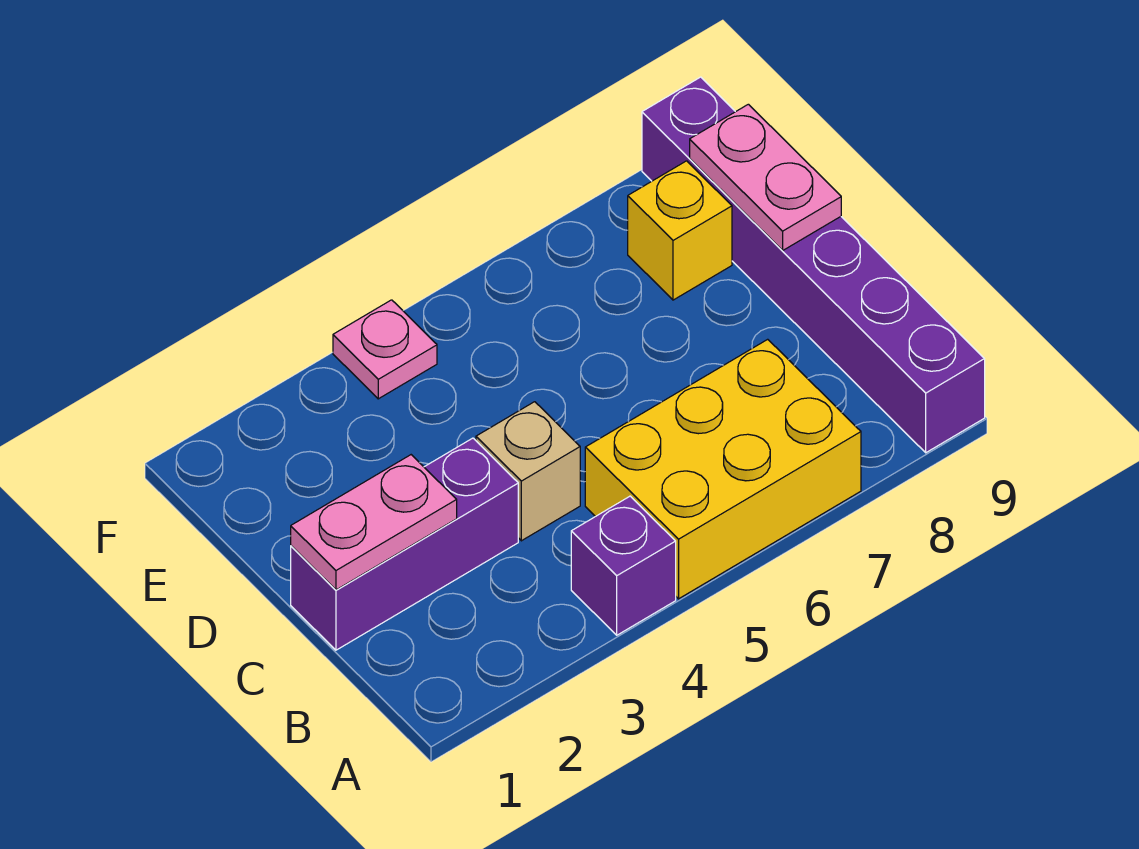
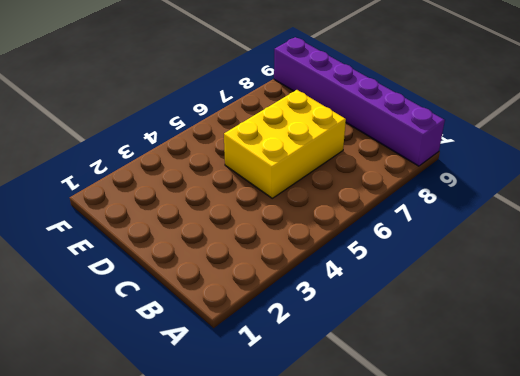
yellow brick C5:D7 level 1 -> yellow brick A5:B7 level 1
none -> purple brick A4 level 1
none -> purple brick C1:C3 level 1

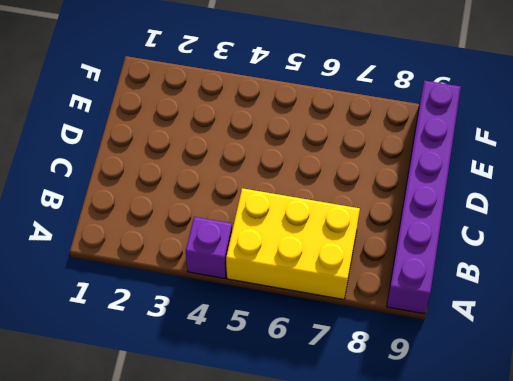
none -> purple brick C1:C3 level 1
none -> tan brick C4 level 1

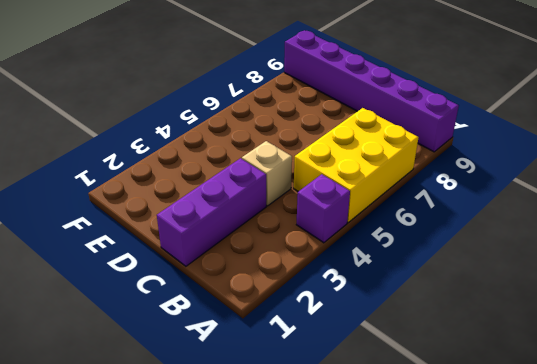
none -> yellow brick E8 level 1
none -> pink plate F4 level 1

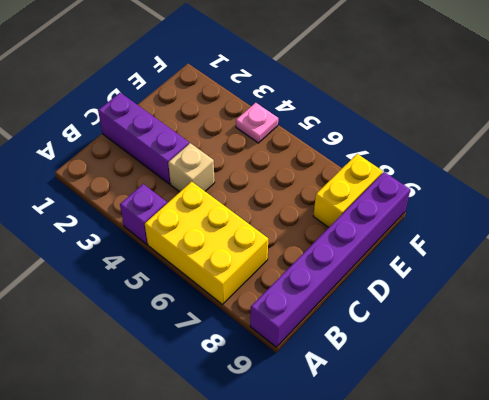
yellow brick E8:F8 level 1 -> yellow brick E8 level 1
none -> pink plate C1:C2 level 2
none -> pink plate D9:E9 level 2

